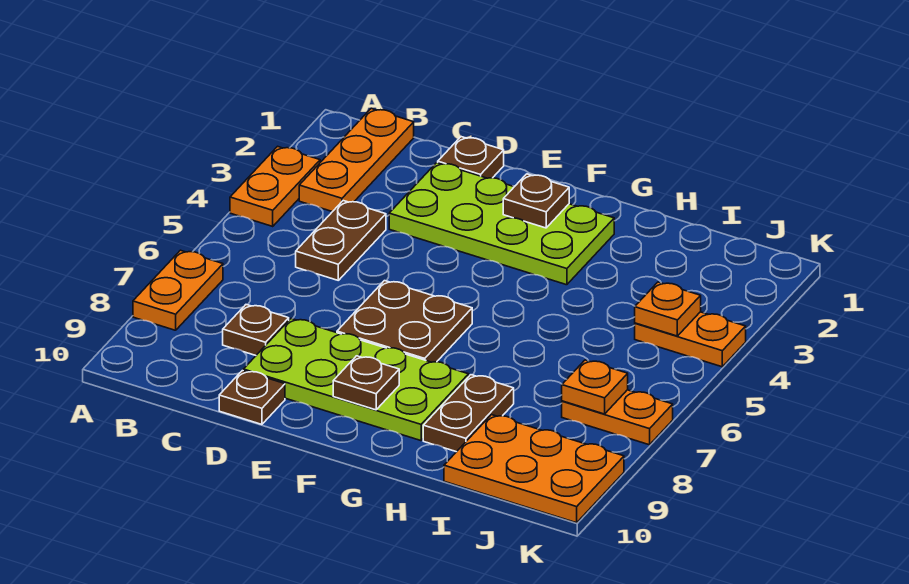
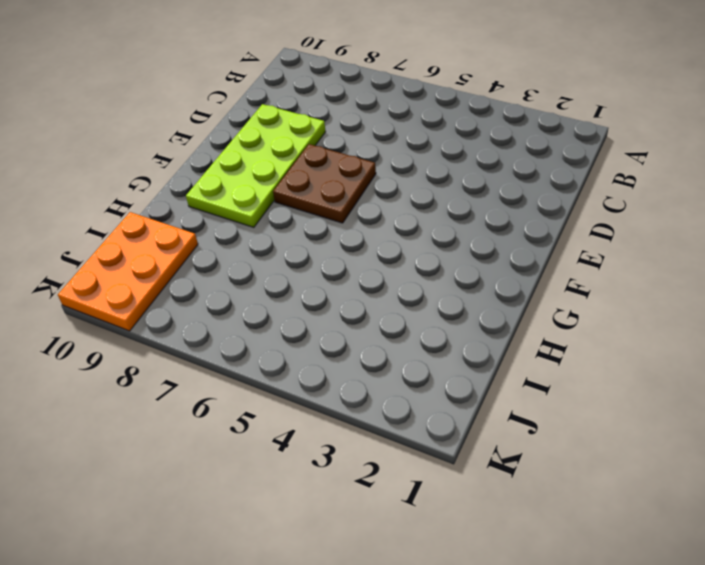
none -> orange plate A3:A4 level 1
none -> orange plate A7:A8 level 1
none -> orange plate B1:B3 level 1

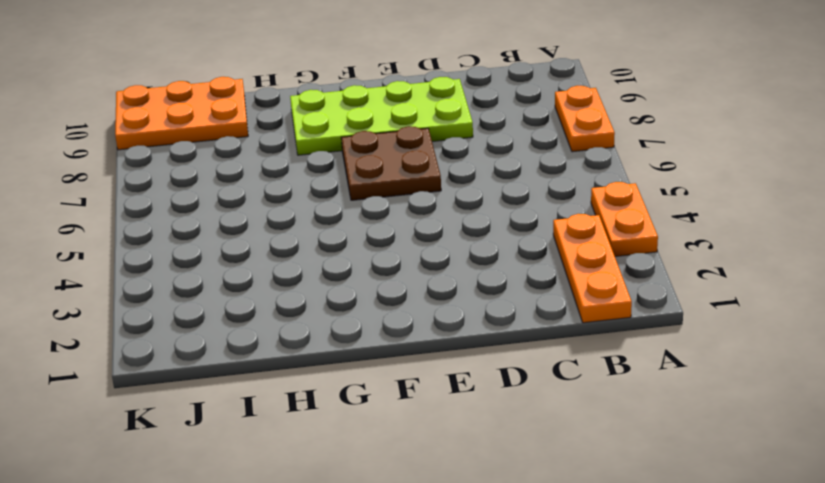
none -> brown plate C4:C5 level 1
none -> brown plate C8 level 1
none -> brown plate D1 level 1

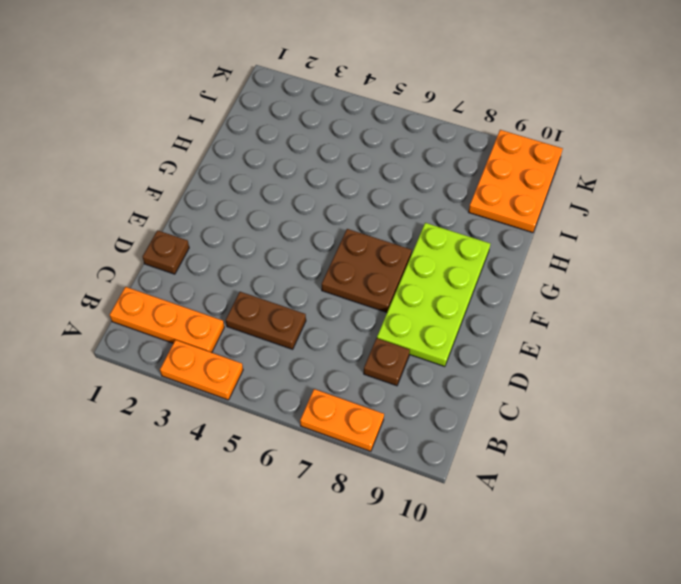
none -> lime plate D2:G3 level 1
none -> brown plate D10 level 1
none -> brown plate H8:H9 level 1

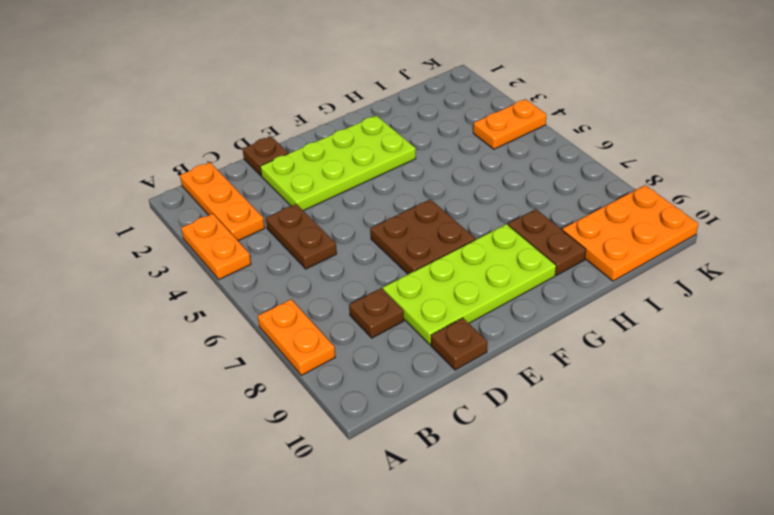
none -> orange plate J7:K7 level 1
none -> brown plate F2 level 2
none -> brown plate F9 level 2

